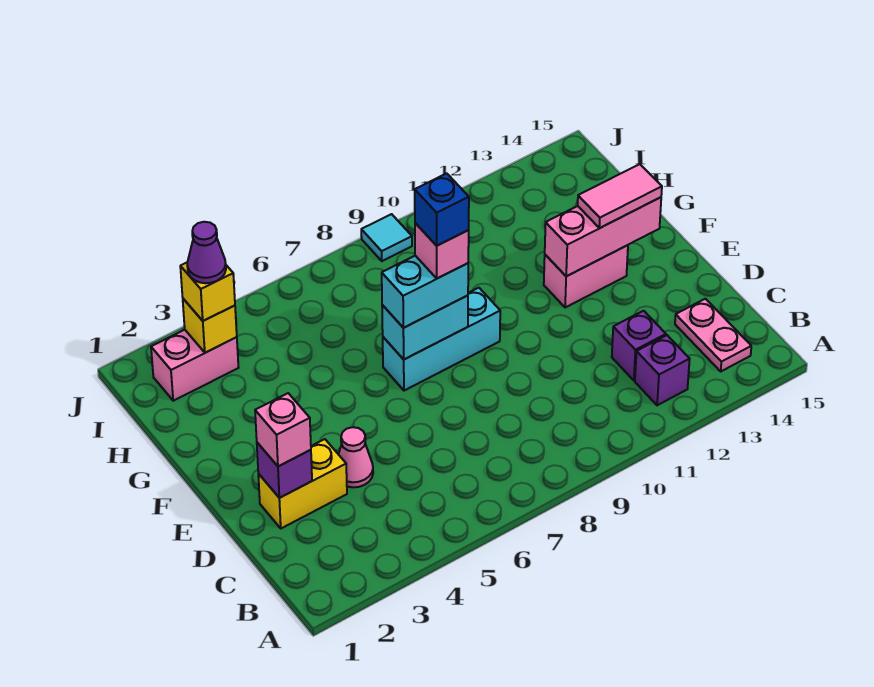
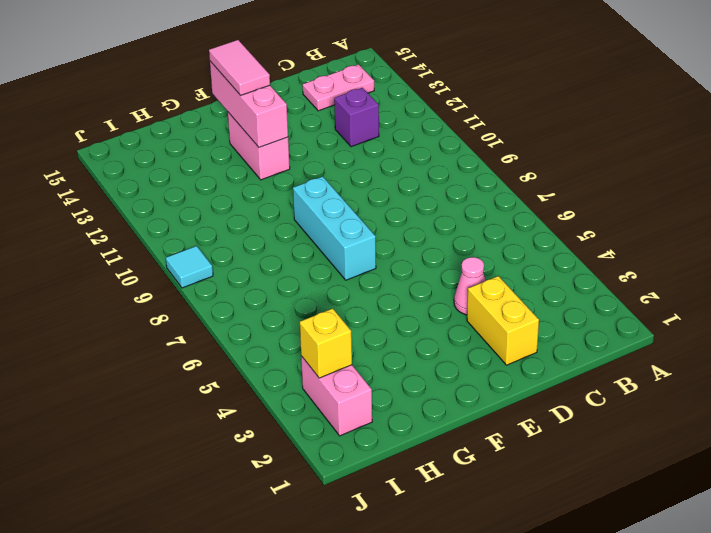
none -> purple brick B12 level 1
none -> purple brick D2 level 2
none -> cyan brick F7:F8 level 2

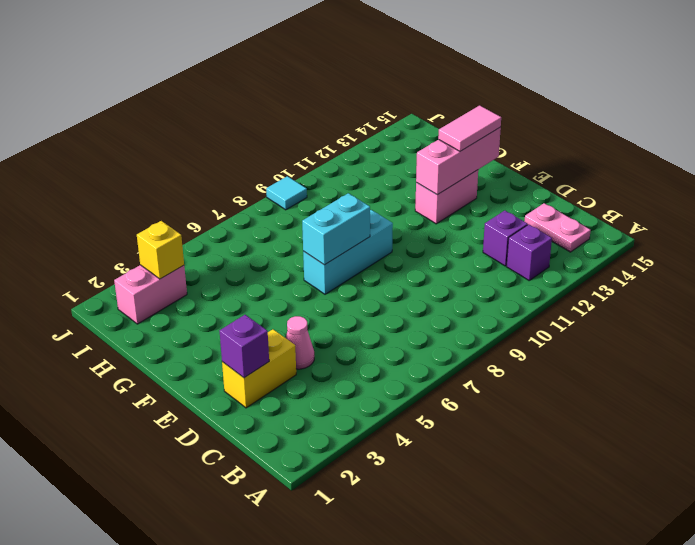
none -> pink brick D2 level 3
none -> cyan brick F7:F8 level 3
none -> yellow brick I3 level 3

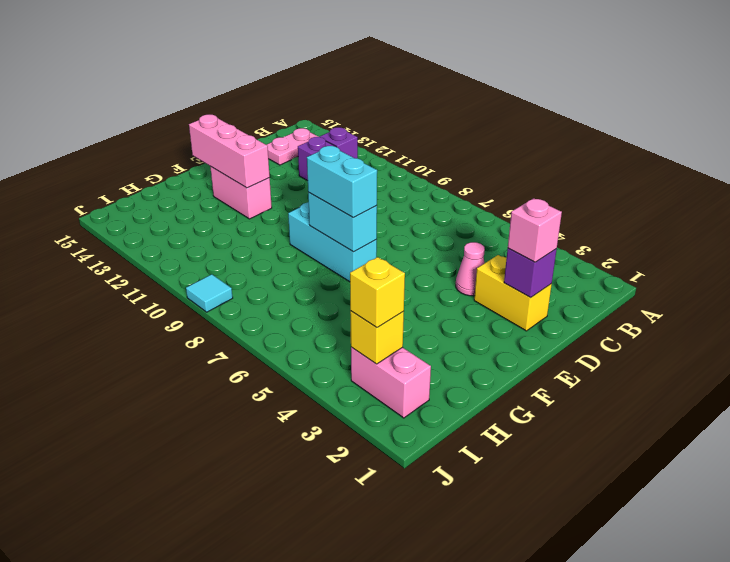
none -> pink tile F13:F14 level 3
none -> pink brick F8 level 4
none -> purple cone I3 level 4

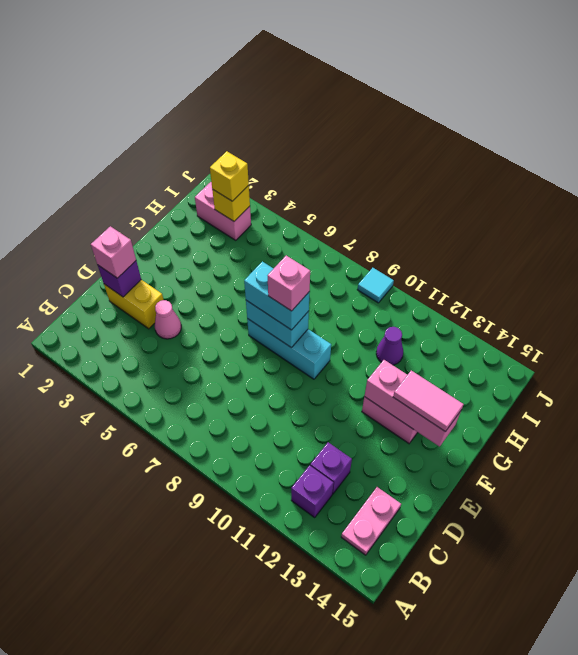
purple cone H11 level 1 -> purple cone I3 level 4
none -> blue brick F8 level 5

